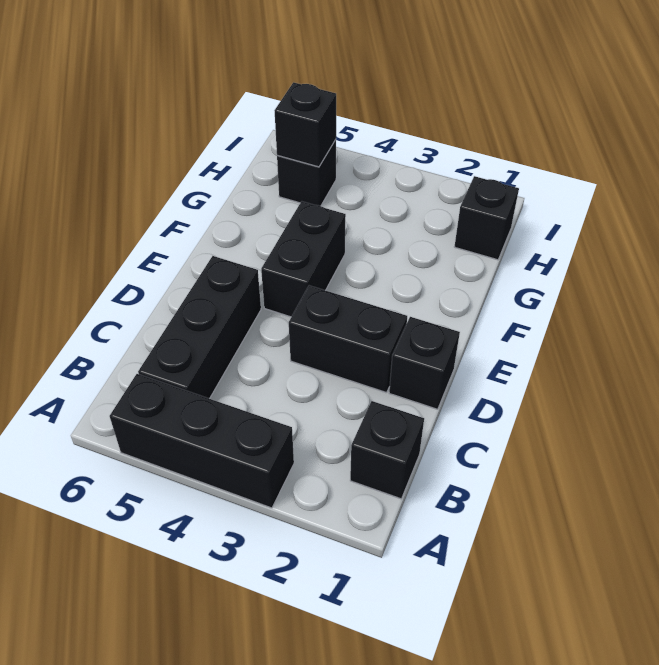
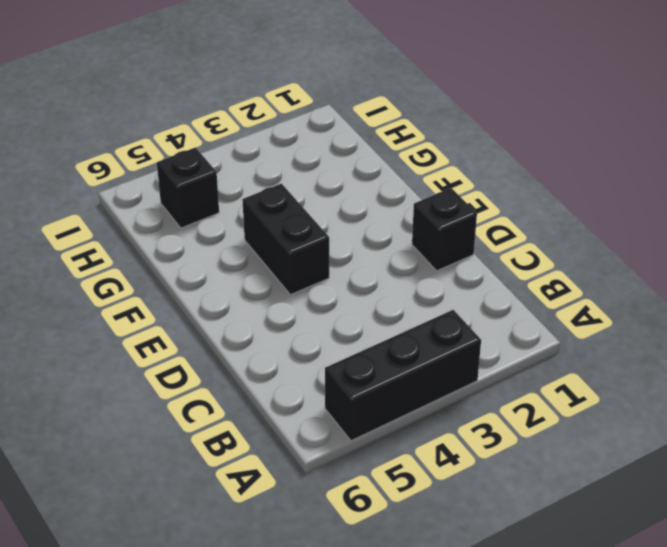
none -> black brick B1 level 1
none -> black brick B5:D5 level 1

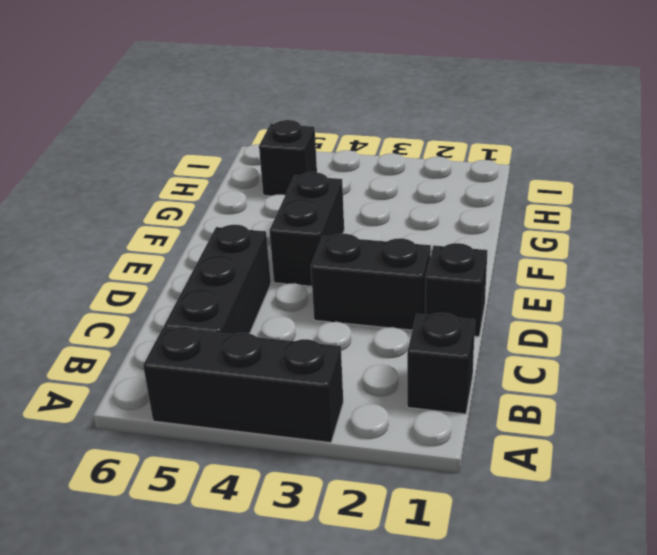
none -> black brick H1 level 1
none -> black brick H5 level 2

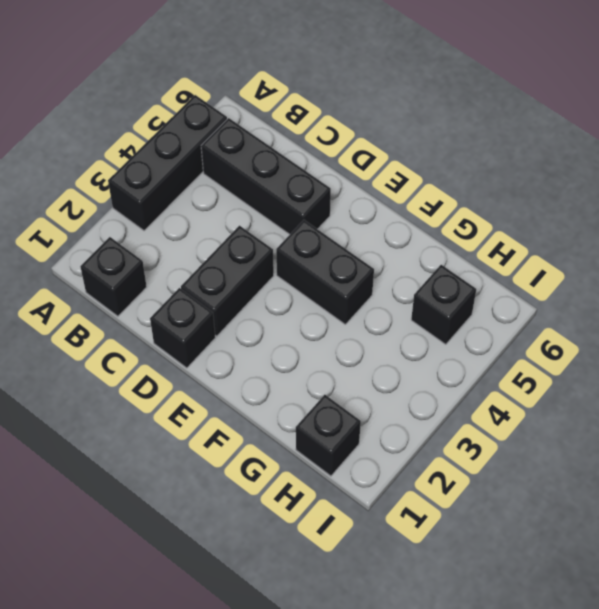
none -> black brick H5 level 2

